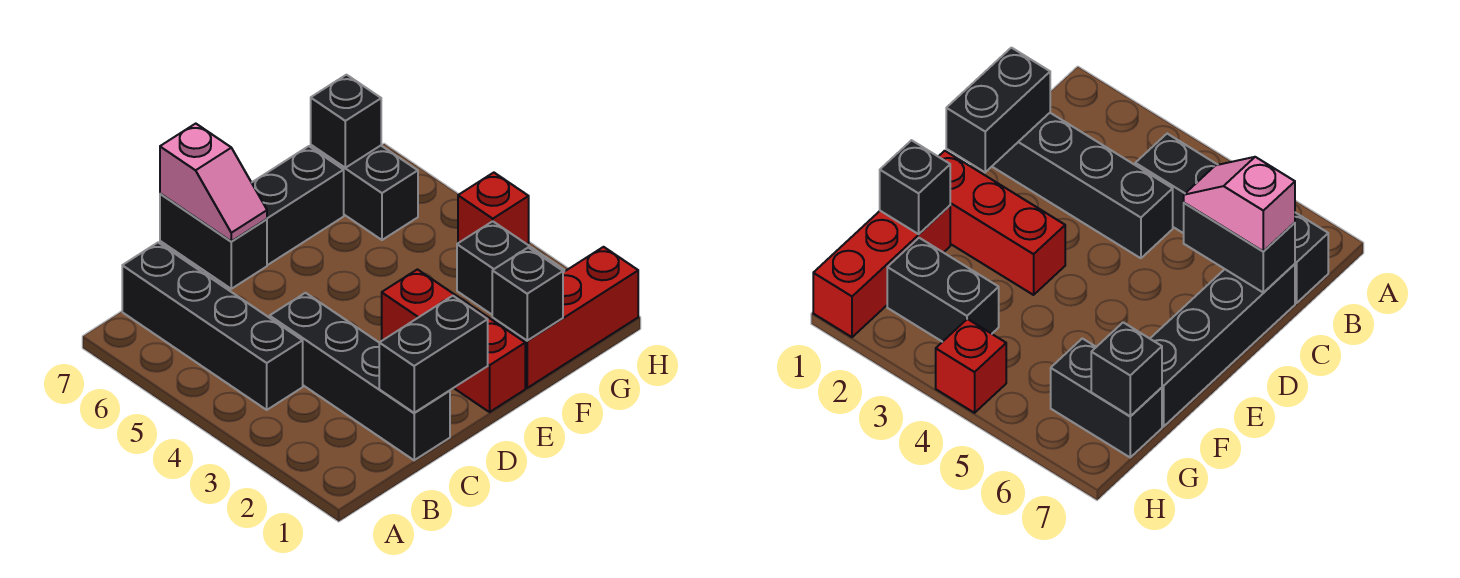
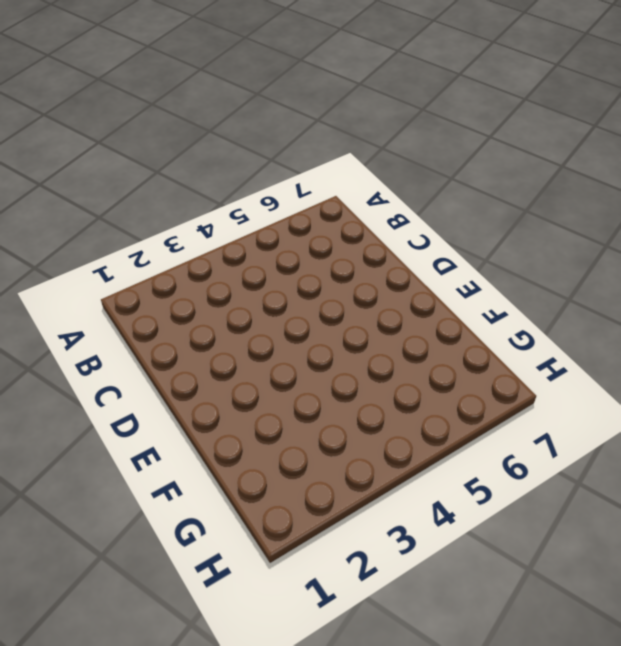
none -> black brick B4:B7 level 1
none -> black brick C1:C4 level 1
none -> black brick C7:F7 level 1

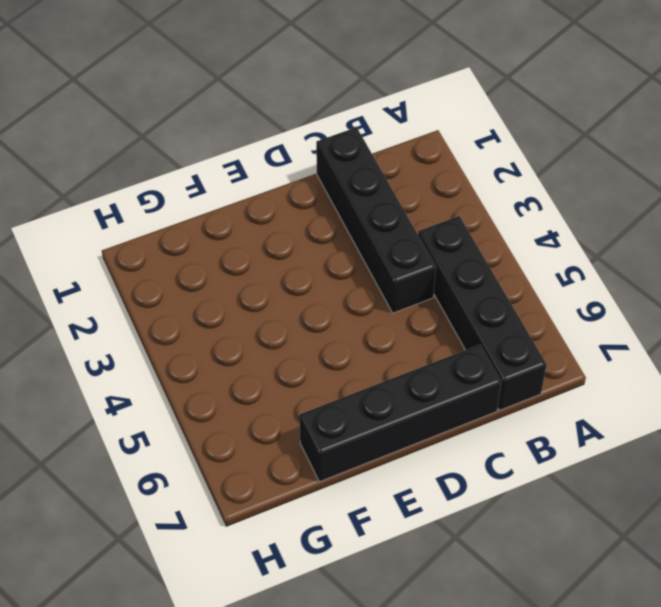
none -> red brick E1:E3 level 1
none -> red brick F1:H1 level 1
none -> black brick G2:G3 level 1

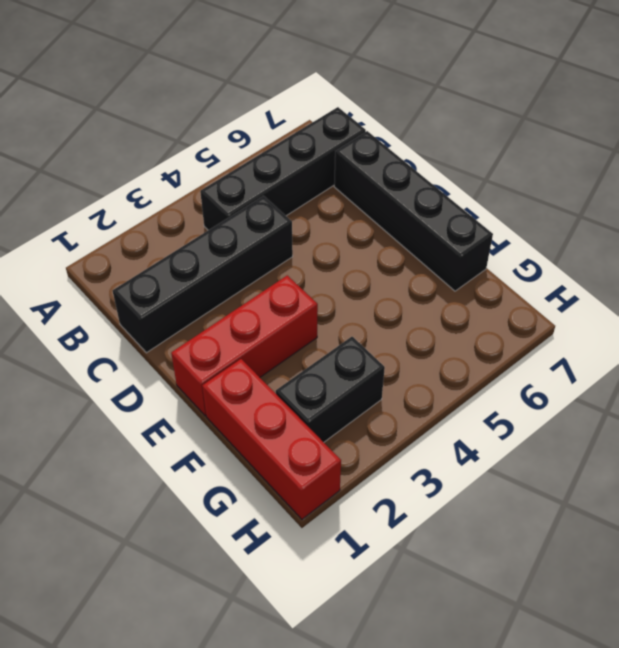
none -> black brick G6:G7 level 1
none -> red brick H4 level 1
none -> black brick C1:D1 level 2

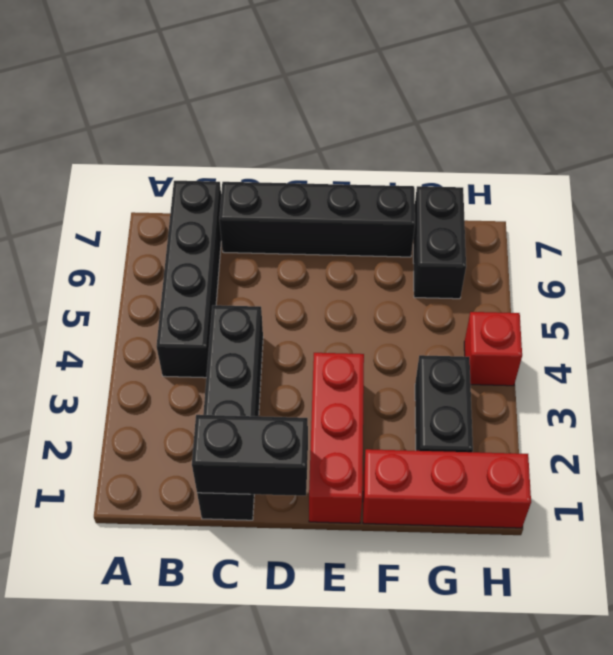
none -> black brick C6:C7 level 2
none -> black brick F1 level 2
none -> black brick G7 level 2

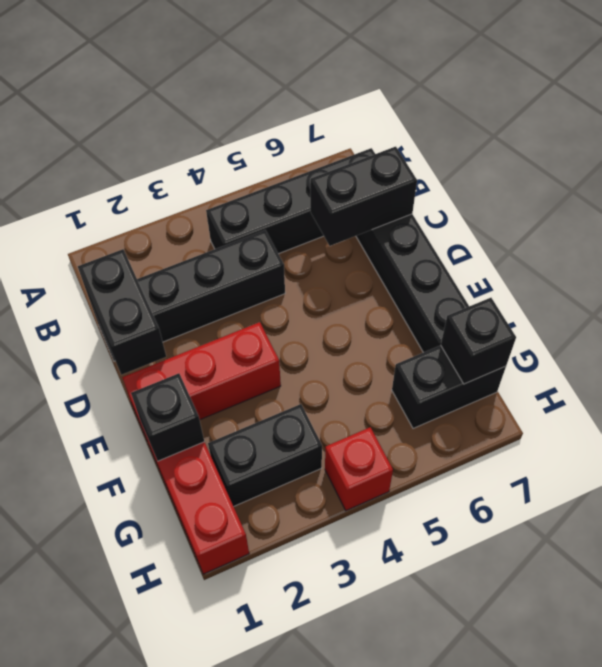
none -> pink slope C6:C7 level 3 top 7

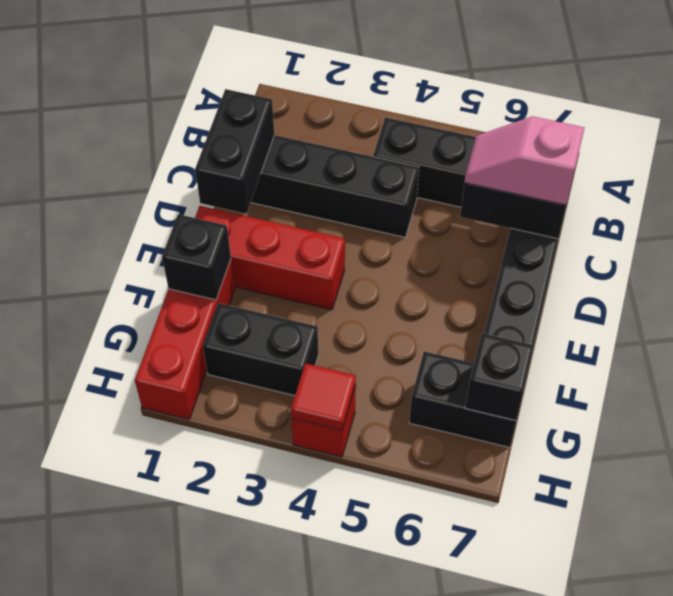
red tile H4 level 2 -> none

